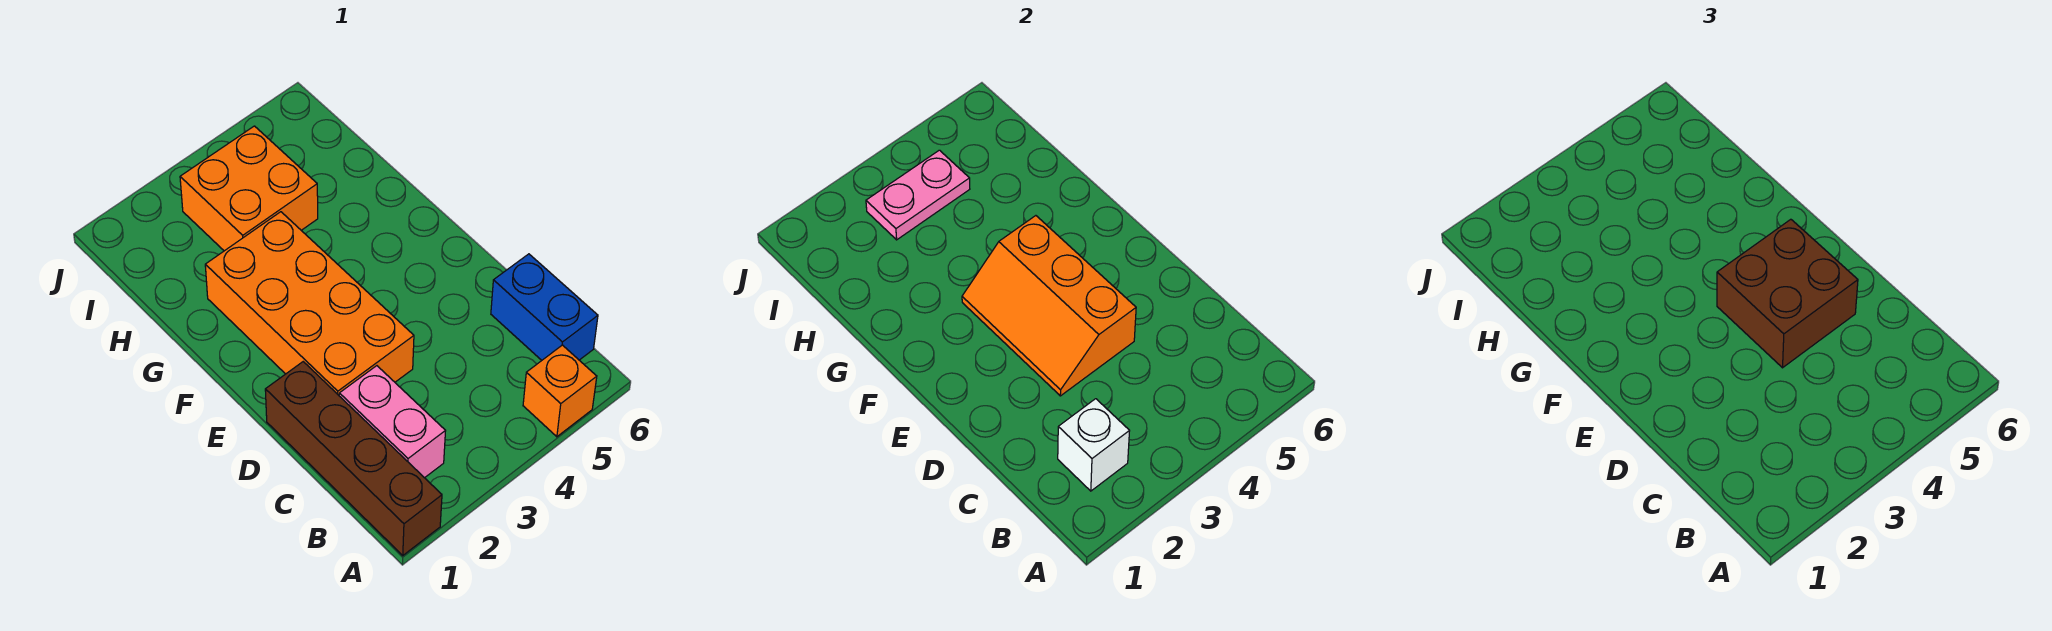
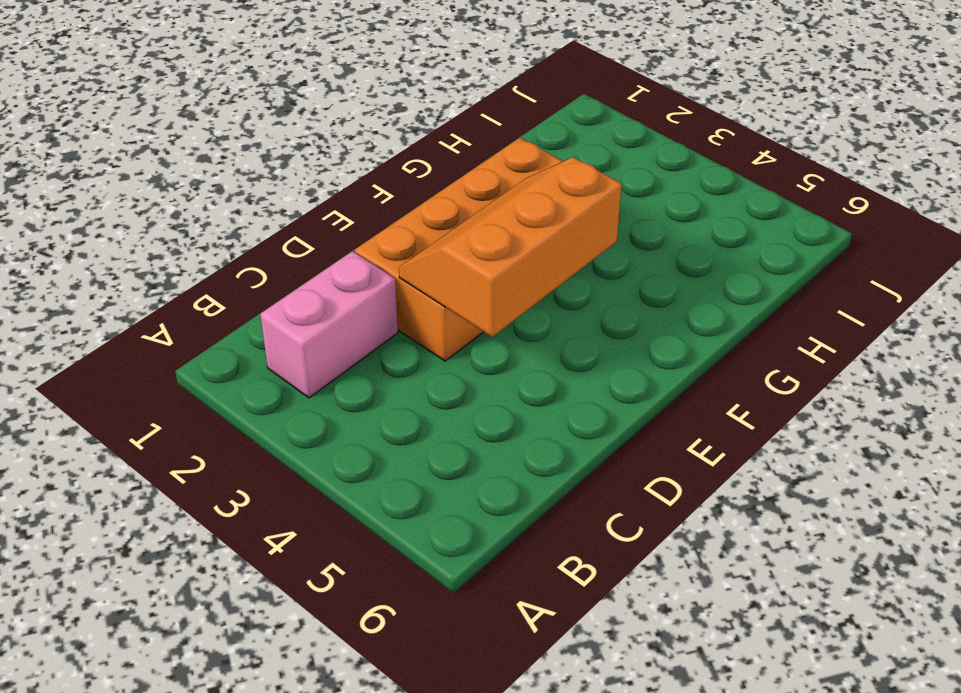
none -> brown brick A1:D1 level 1
none -> orange brick A5 level 1

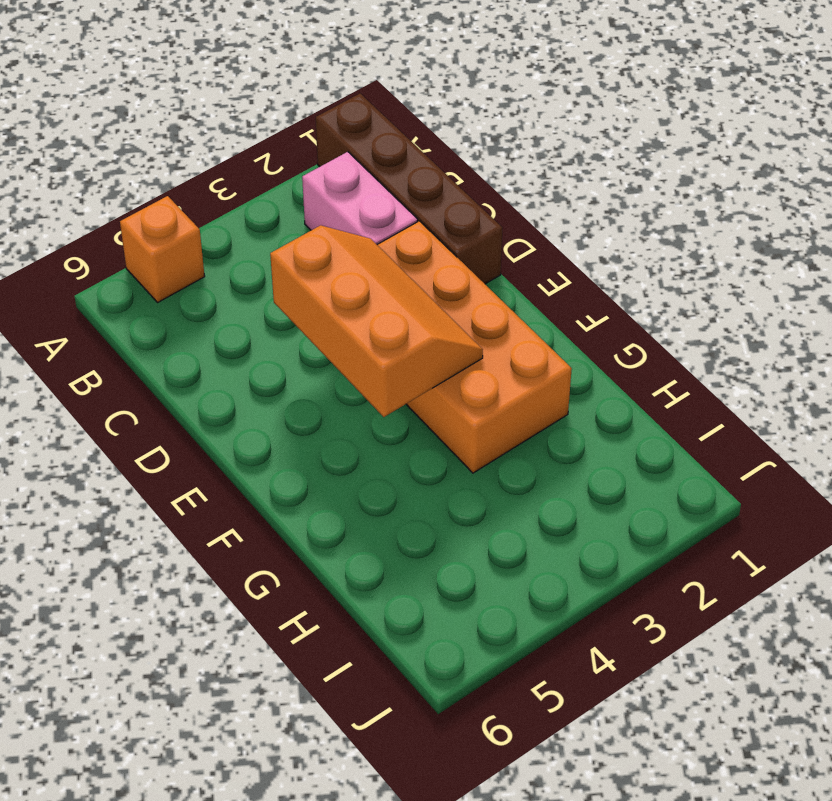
none -> blue brick B6:C6 level 1
none -> orange brick H3:I4 level 1

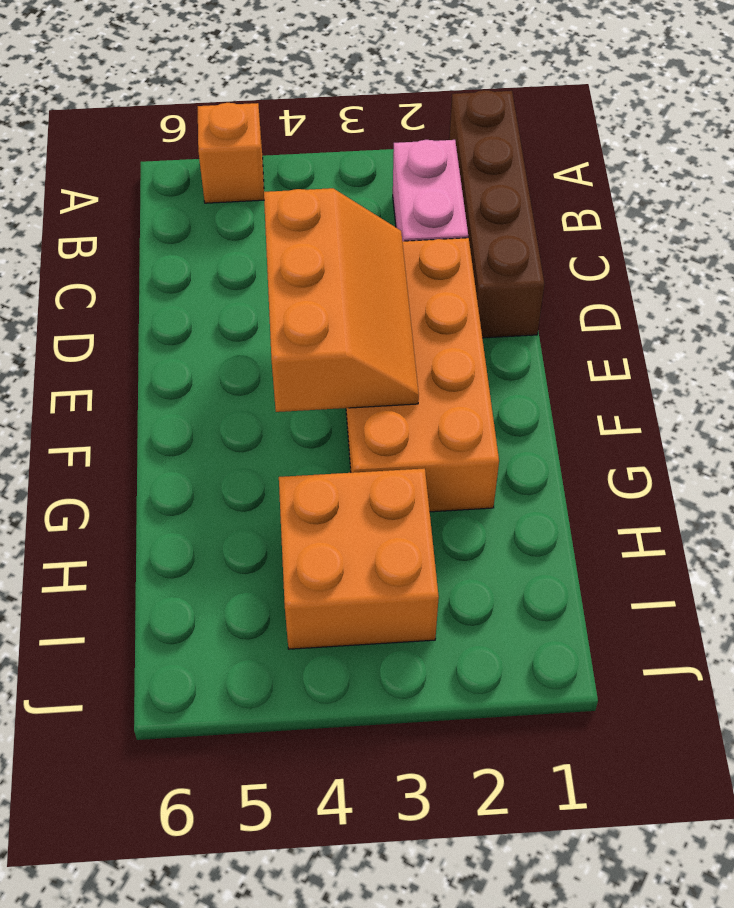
none -> blue brick B6:C6 level 1
none -> white brick B2 level 2

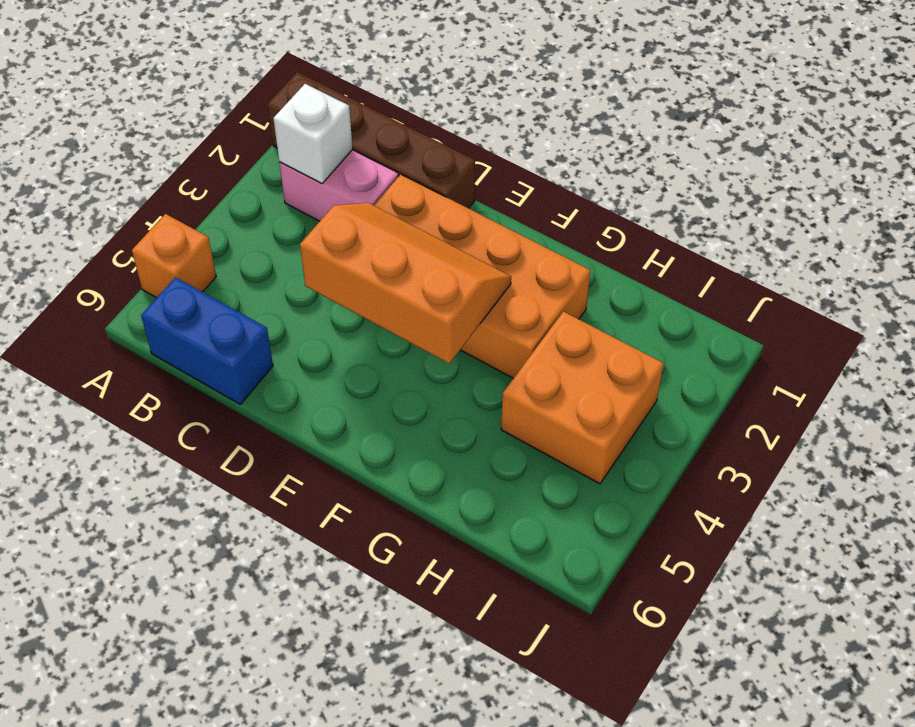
none -> pink plate I3:I4 level 2
none -> brown brick D4:E5 level 3

